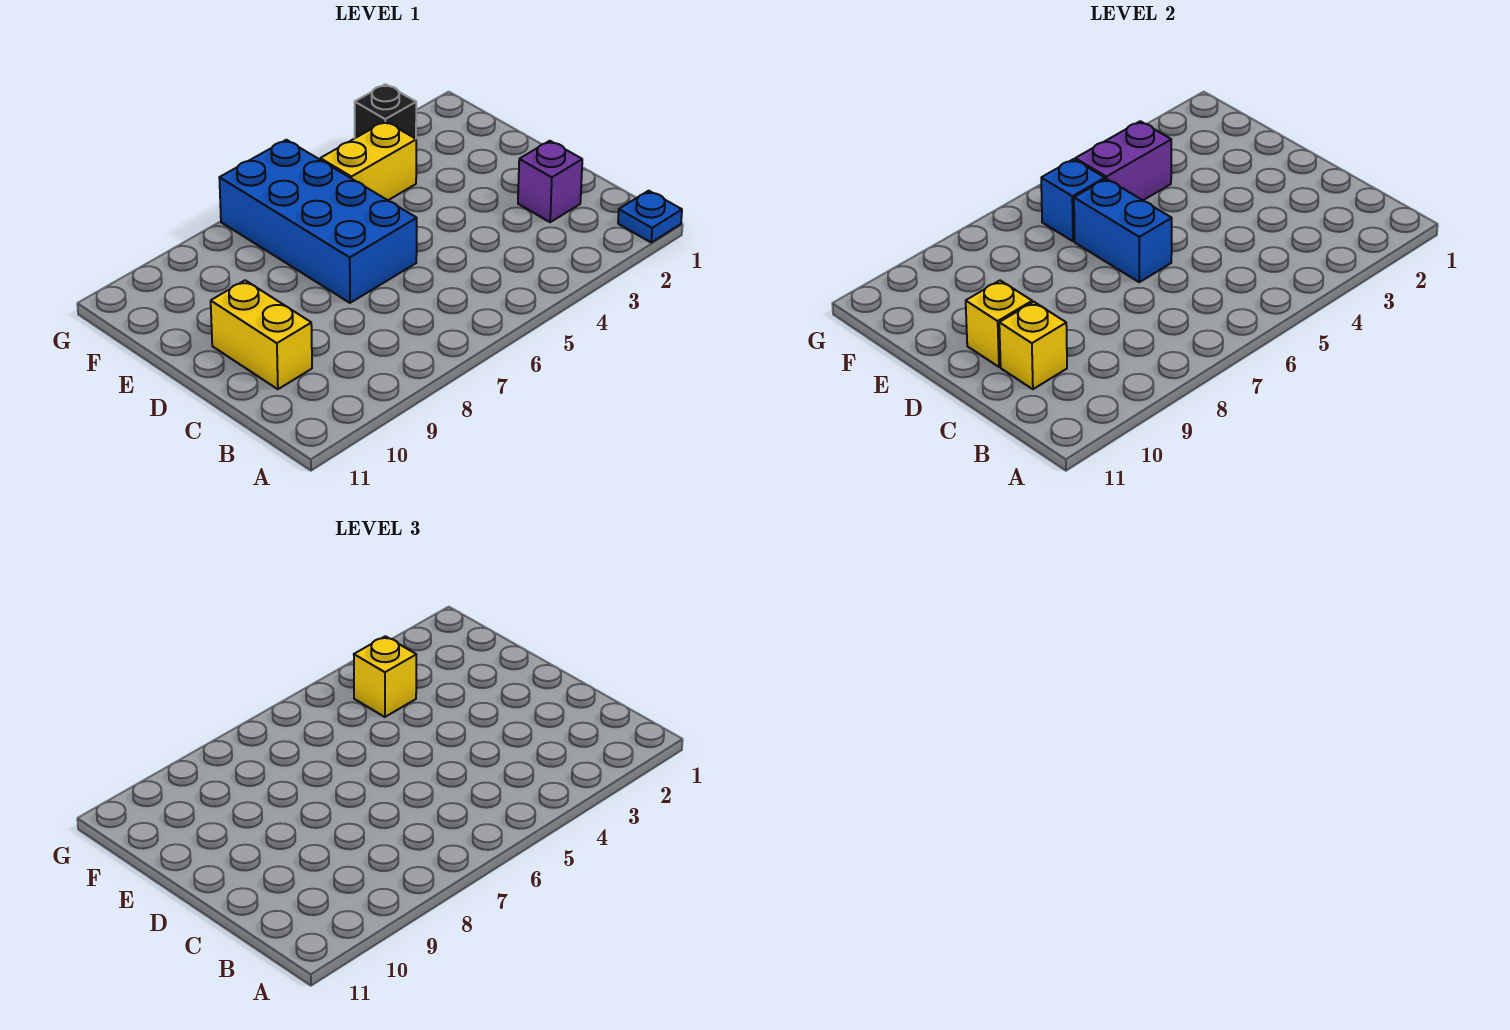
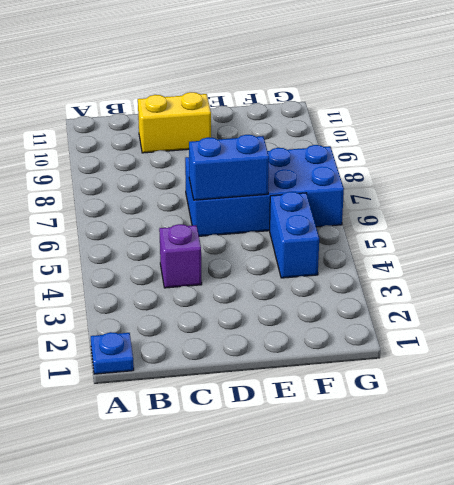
purple brick C4 level 1 -> purple brick C2 level 1
blue brick F4:F5 level 1 -> yellow brick F4:F5 level 1
none -> black brick G3 level 1
none -> yellow brick C10 level 2
none -> yellow brick D10 level 2

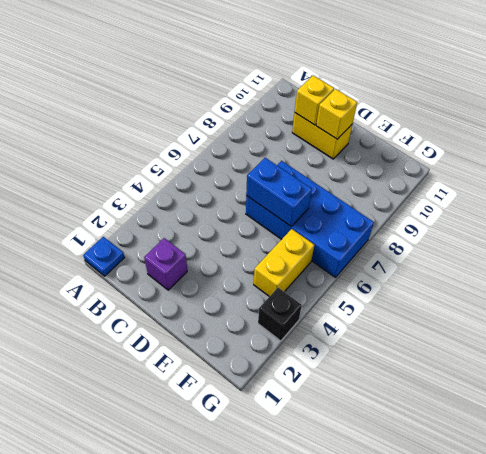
none -> purple brick F4:F5 level 2
none -> blue brick F6 level 2
none -> yellow brick F4 level 3

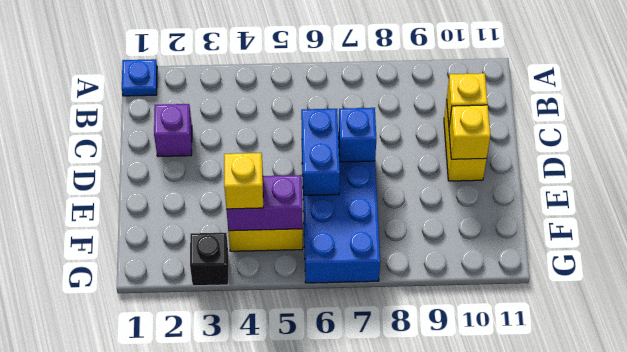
blue brick D7 level 2 -> blue brick F6 level 2

